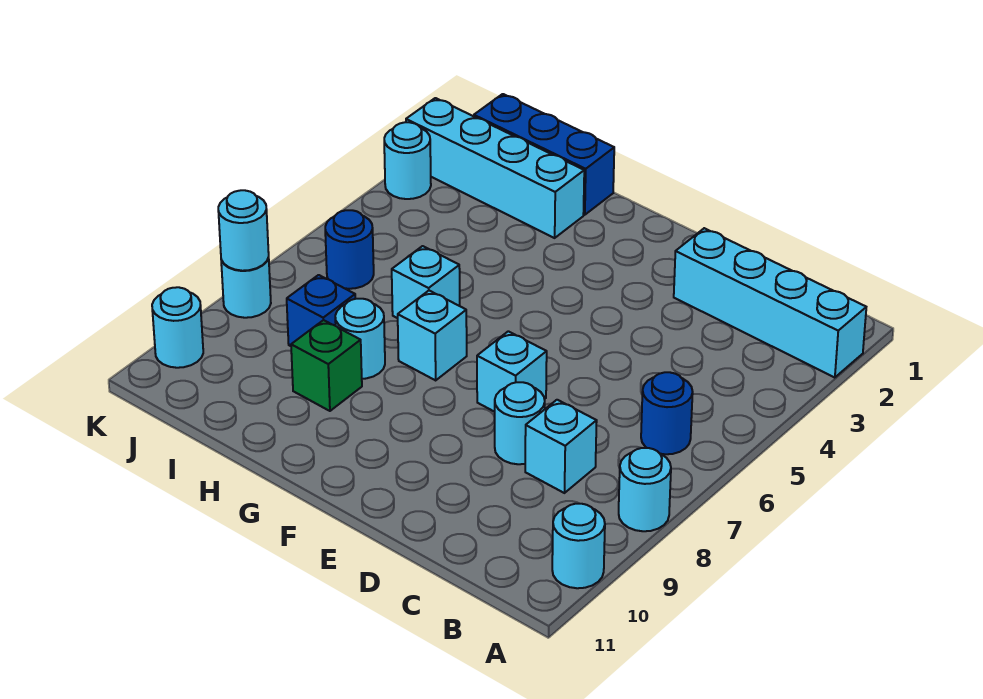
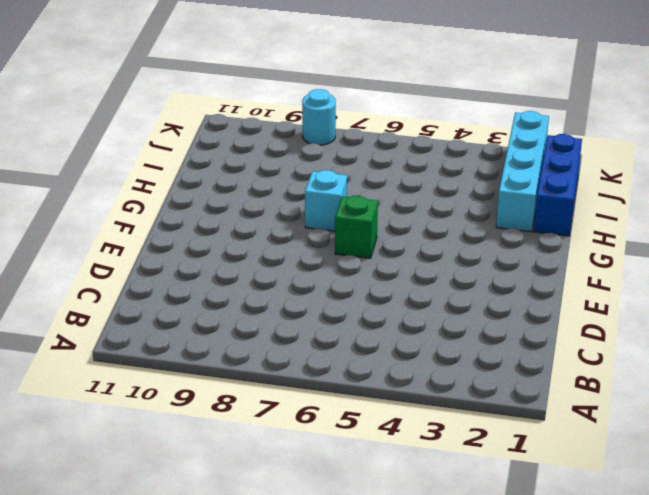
green brick F6 level 1 -> green brick H9 level 1
none -> cyan brick A2:D2 level 1
none -> cyan round brick A8 level 1
none -> cyan round brick A10 level 1

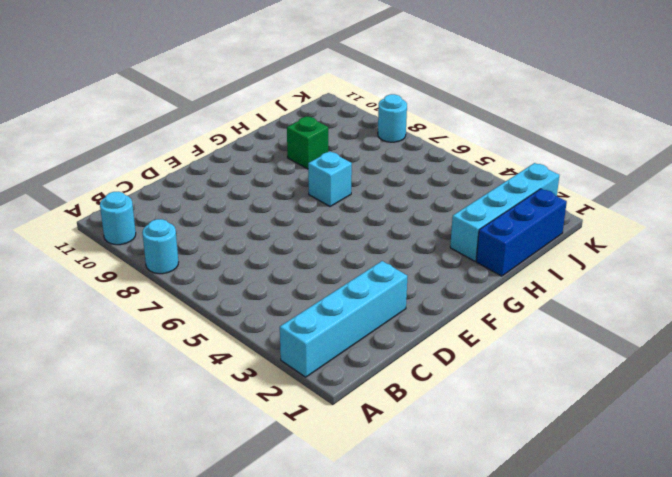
none -> blue round brick B6 level 1
none -> cyan brick C8 level 1
none -> cyan round brick D8 level 1

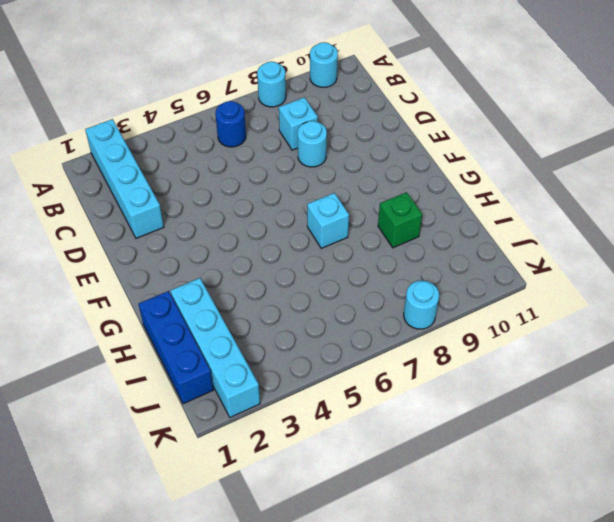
none -> cyan brick E7 level 1
none -> cyan brick H6 level 1
none -> cyan round brick H8 level 1

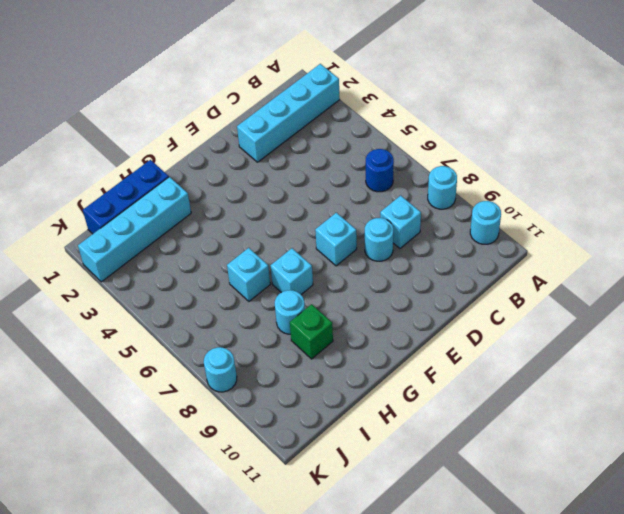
none -> blue brick I8 level 1
none -> blue round brick J6 level 1
none -> cyan round brick K3 level 1

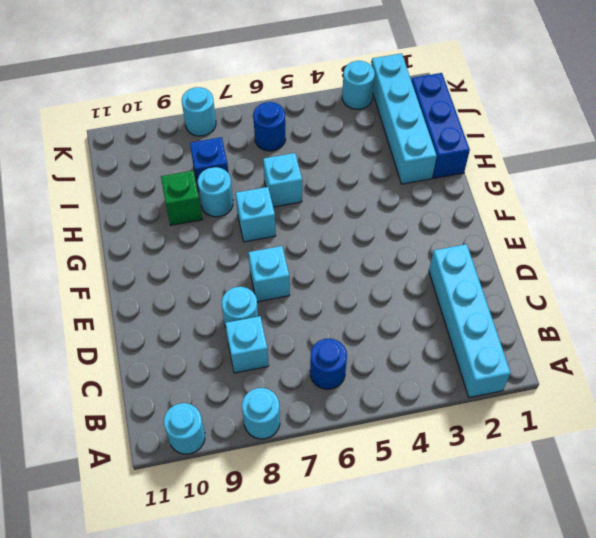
none -> cyan round brick K10 level 1
none -> cyan round brick K8 level 2

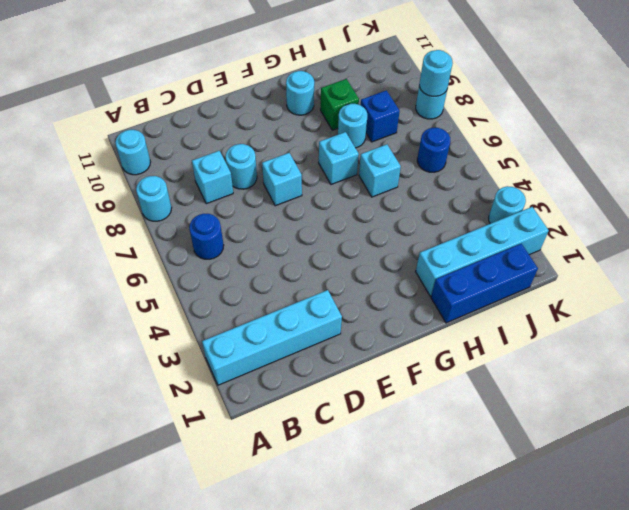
cyan round brick G10 level 1 -> cyan round brick K10 level 1

